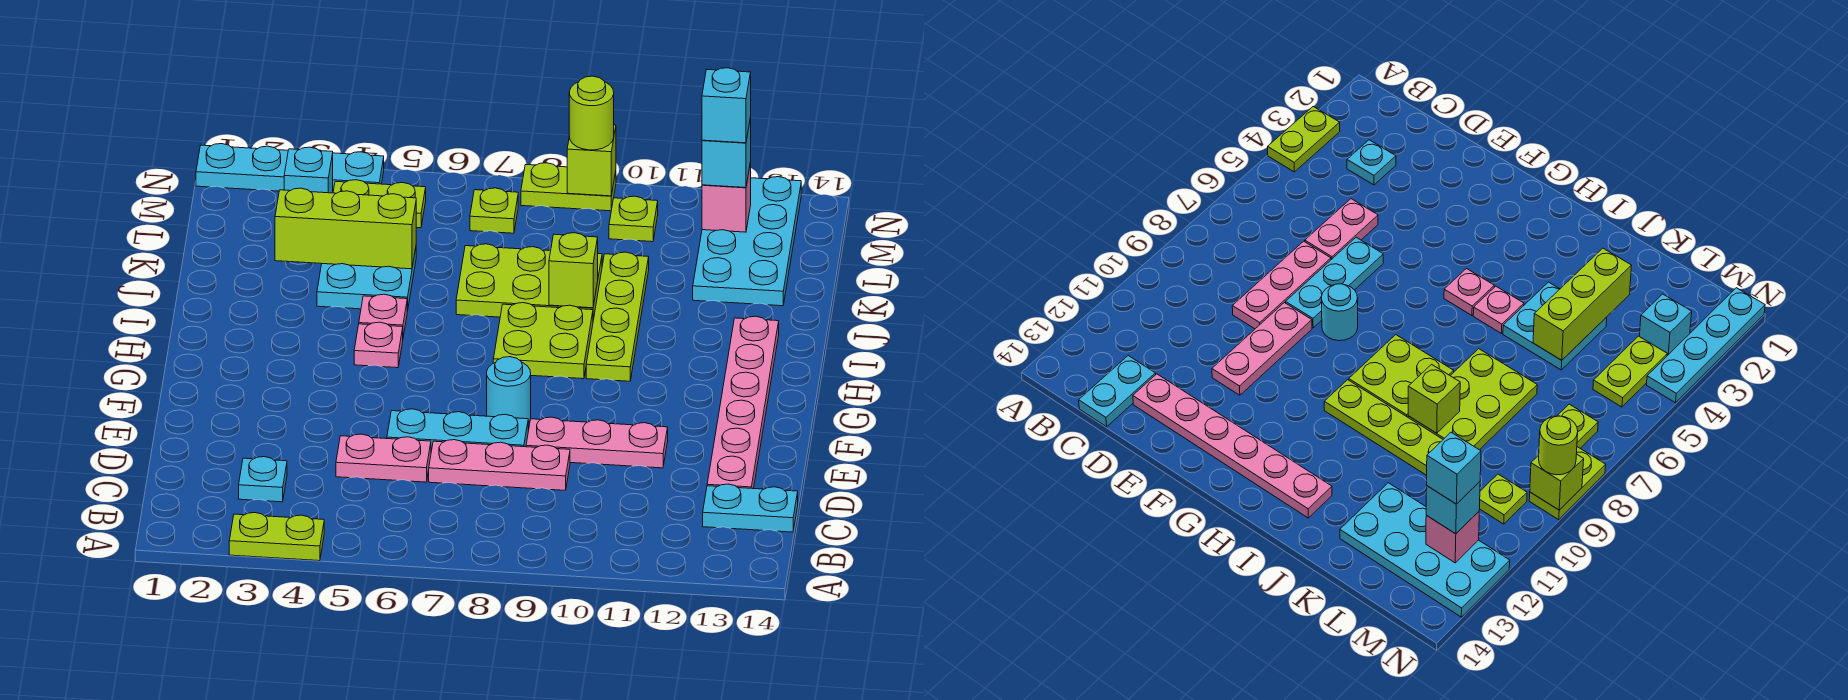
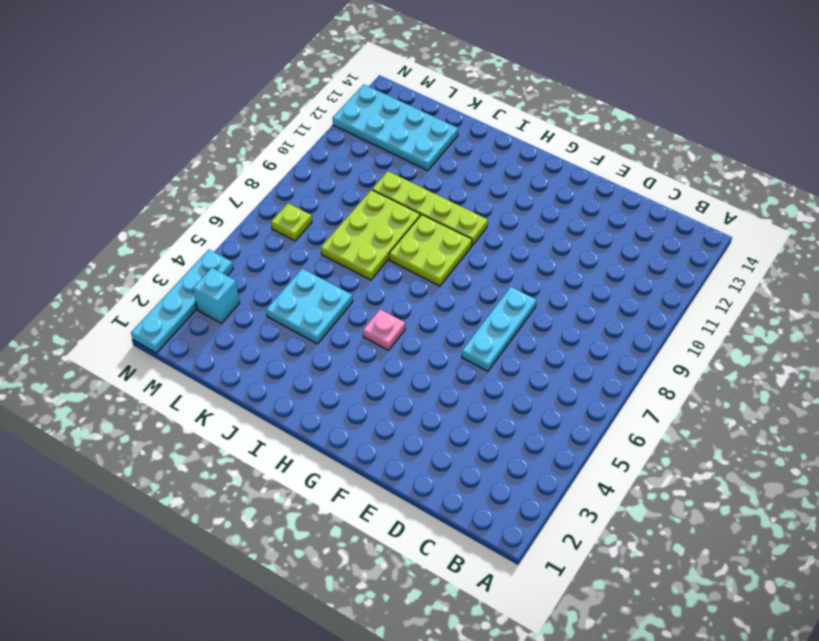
none -> lime plate A3:A4 level 1
none -> cyan plate C3 level 1
none -> cyan plate C13:C14 level 1

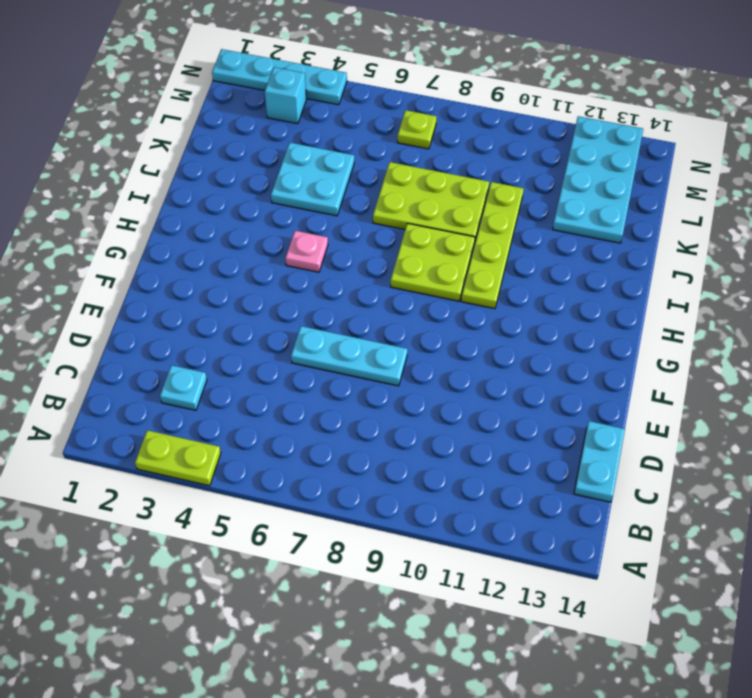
cyan plate C14:D14 level 1 -> cyan plate C13:C14 level 1
none -> pink plate D5:D6 level 1
none -> pink plate D7:D9 level 1
none -> pink plate D13:I13 level 1

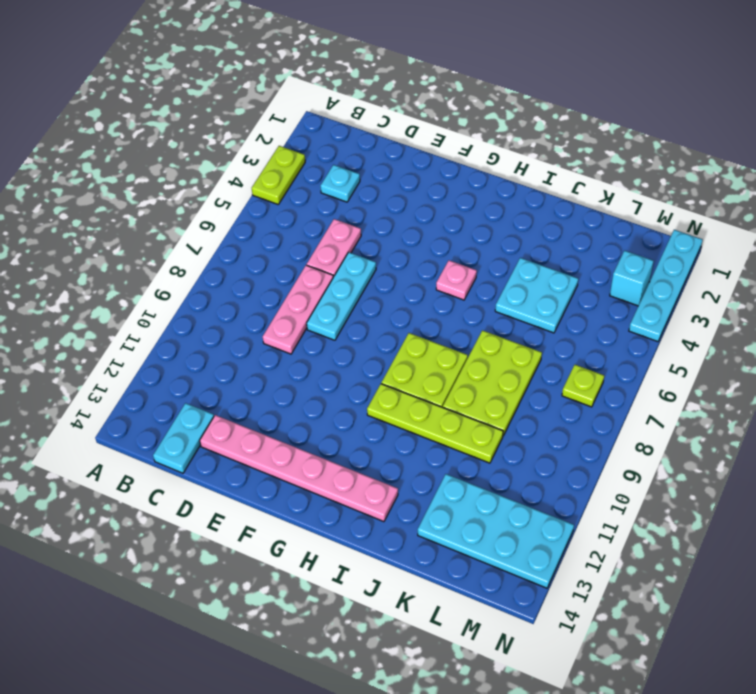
none -> pink plate E9:E11 level 1
none -> cyan round brick F8 level 1
none -> pink plate I5 level 1

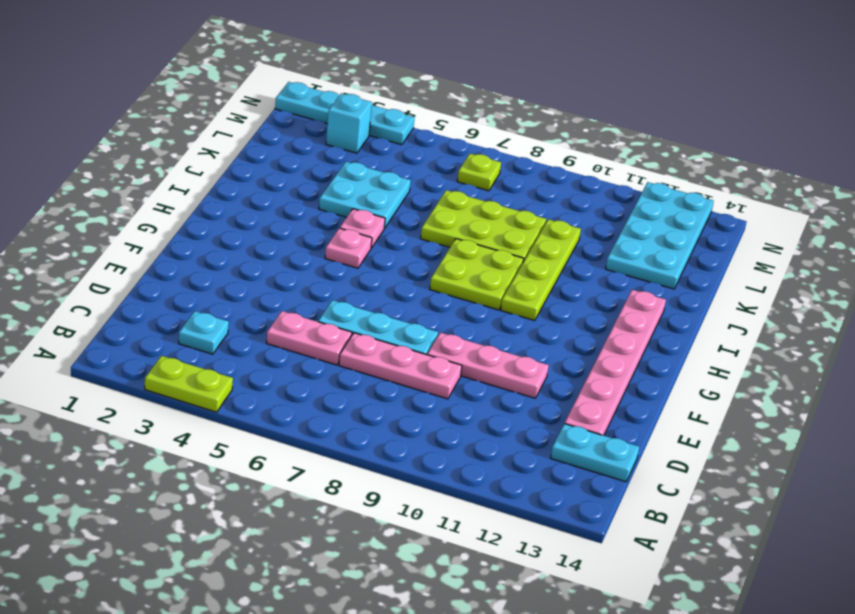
none -> cyan round brick F8 level 1
none -> lime plate M4:M5 level 1
none -> lime plate M10 level 1

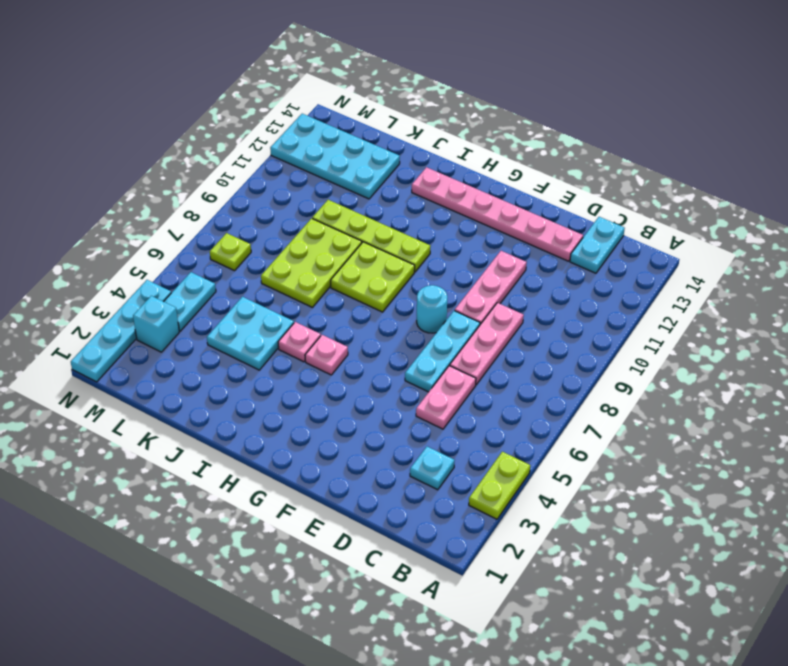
cyan plate M4:M5 level 1 -> lime plate M4:M5 level 1
none -> lime plate M10 level 1
none -> lime plate N8:N9 level 1
none -> lime brick J9 level 2

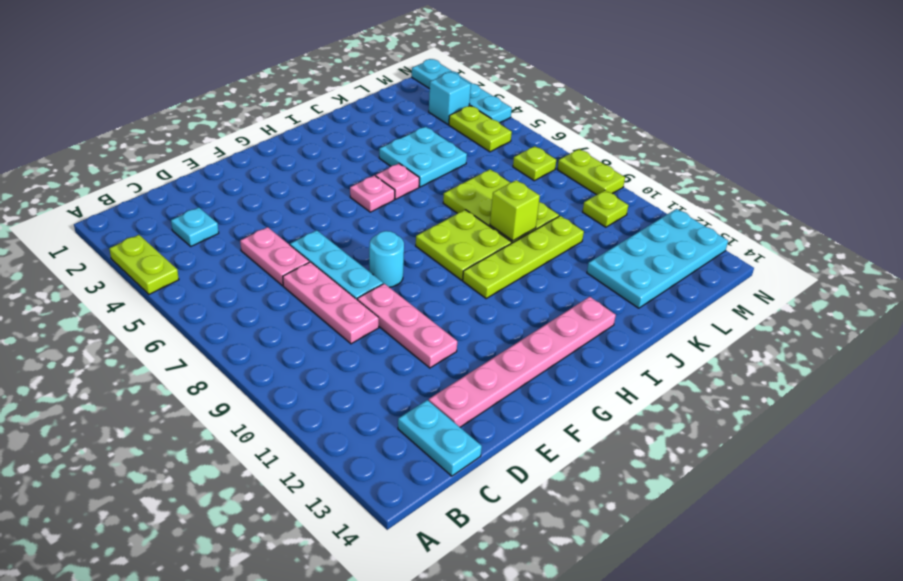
none -> lime brick K3:K5 level 2
none -> pink brick M12 level 2
none -> lime brick N9 level 2

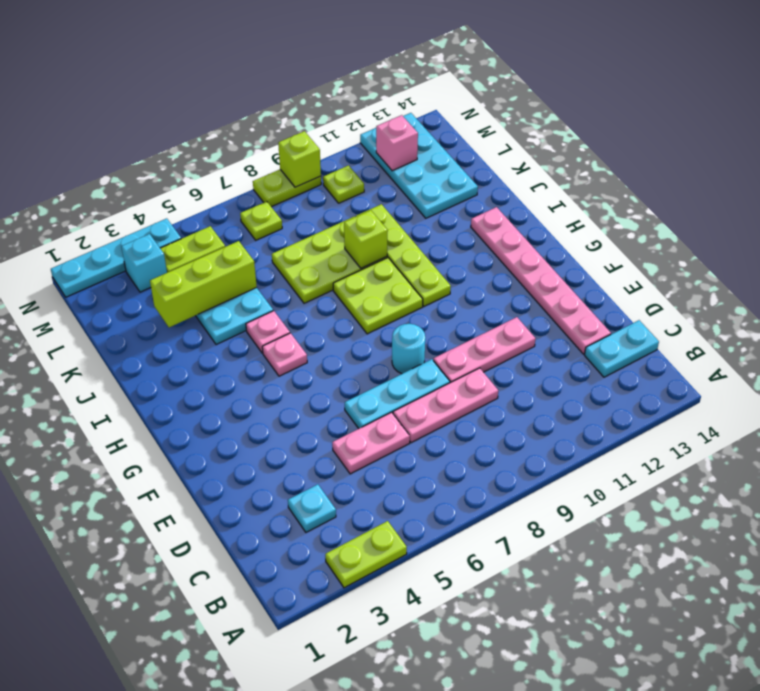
none -> cyan brick M12 level 3
none -> lime round brick N9 level 3
none -> cyan brick M12 level 4

